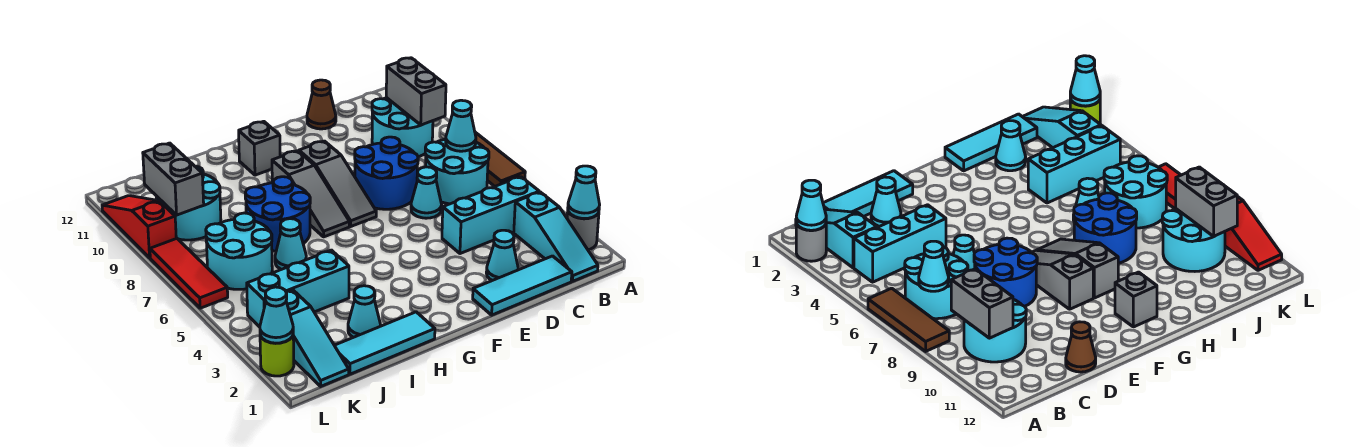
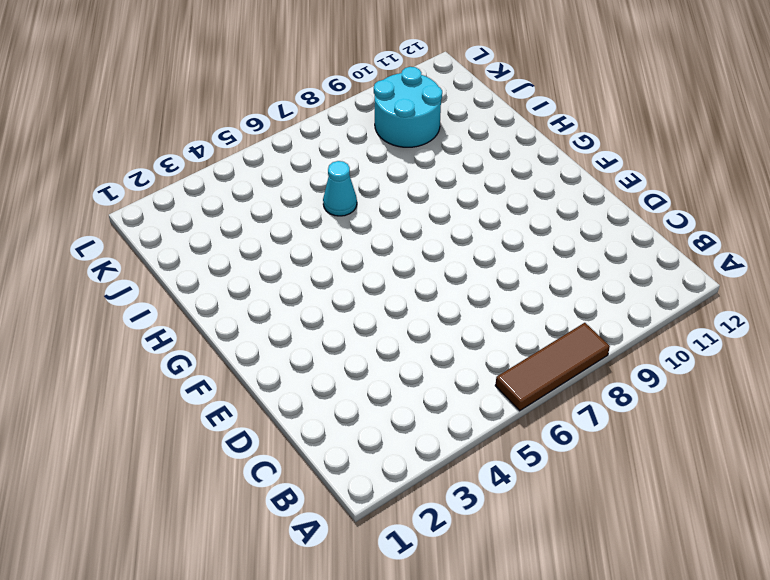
none -> grey round brick A2 level 1
none -> cyan slope B1:B3 level 1 top 3
none -> cyan brick B4:D4 level 1
none -> cyan round brick B6:C7 level 1

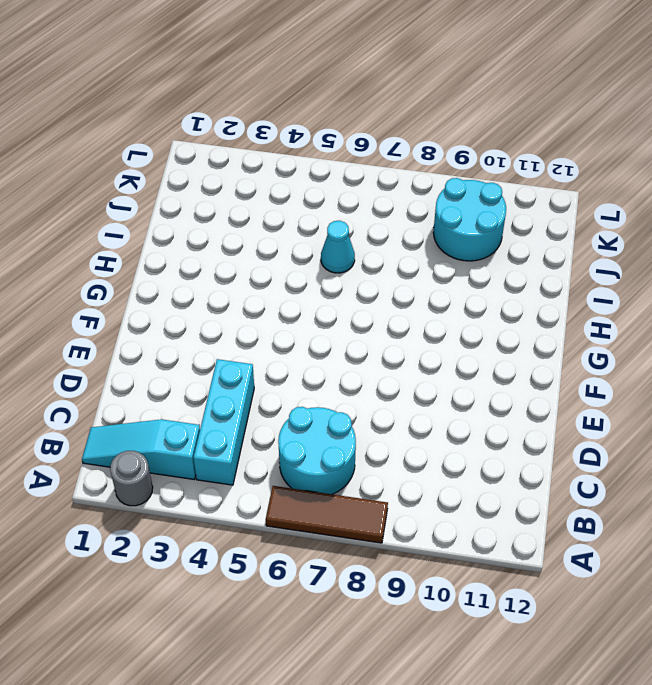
none -> cyan round brick B9:C10 level 1
none -> cyan tile C1:E1 level 1
none -> cyan cone D2 level 1
none -> cyan cone D6 level 1

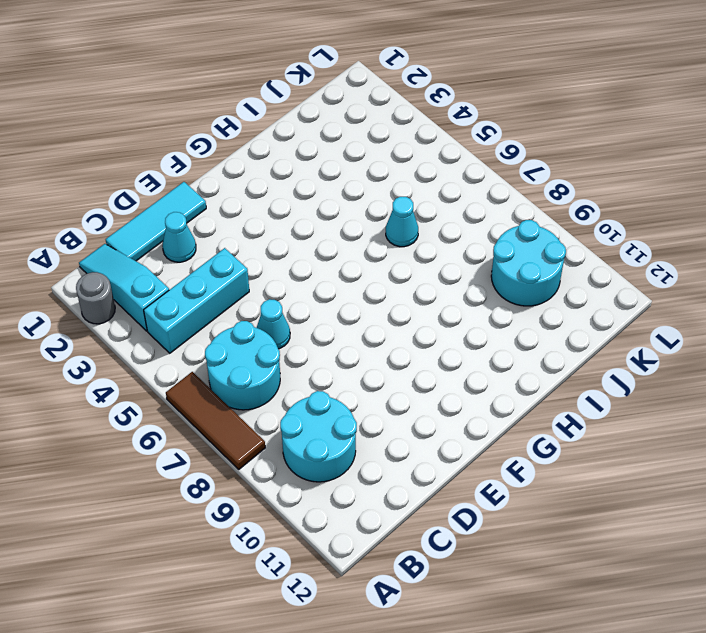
none -> blue round brick D7:E8 level 1
none -> brown cone D12 level 1
none -> grey slope F7:F9 level 1 top 9
none -> grey slope G7:G9 level 1 top 9

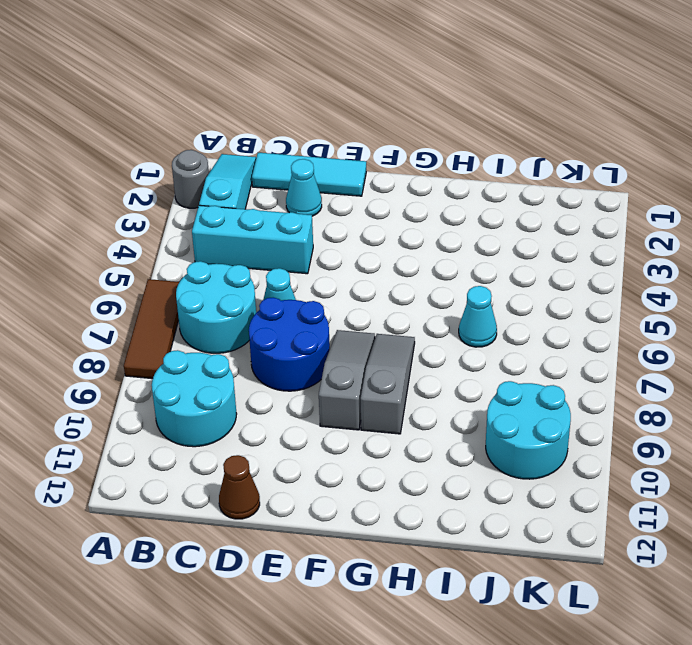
none -> grey brick G11 level 1
none -> cyan tile H1:J1 level 1
none -> blue round brick H7:I8 level 1
none -> cyan cone I2 level 1

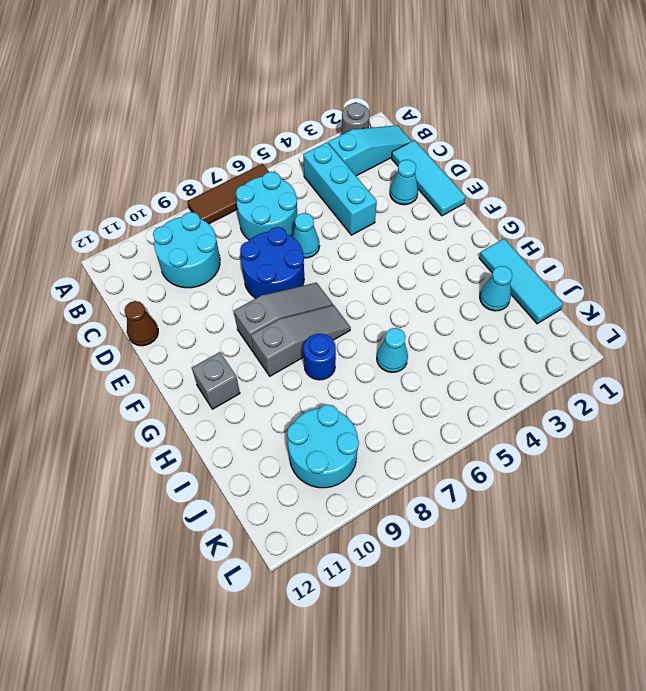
blue round brick H8 level 1 -> blue round brick H7:I8 level 1
none -> cyan brick I4:K4 level 1
none -> cyan round brick J6:K7 level 1
none -> cyan slope K1:K3 level 1 top 3
none -> lime round brick L2 level 1

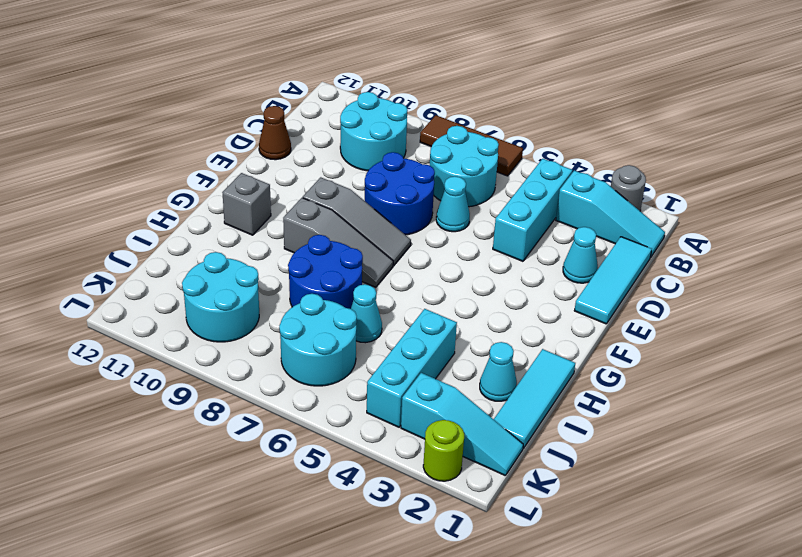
none -> red tile L6:L8 level 1
none -> red slope L9:L11 level 1 top 9
none -> cyan cone A2 level 2
none -> cyan cone B7 level 2

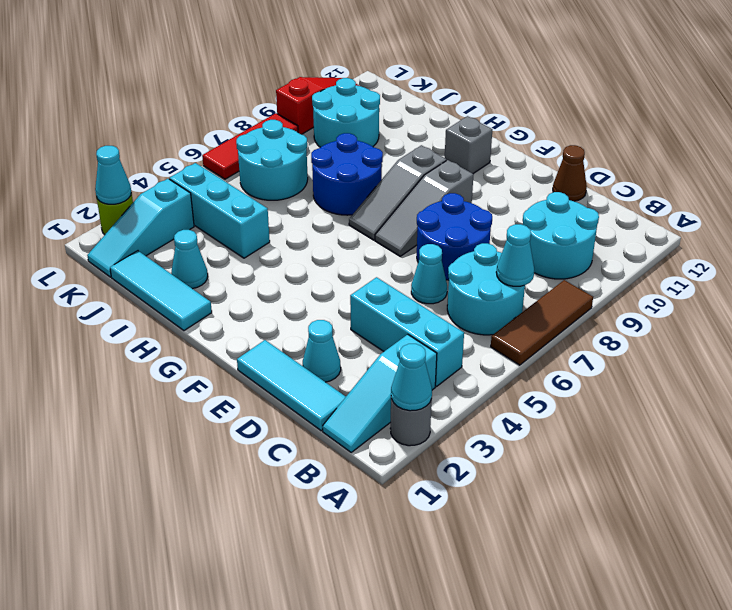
none -> cyan cone I6 level 1
none -> grey brick B9:B10 level 2
none -> grey brick K9:K10 level 2

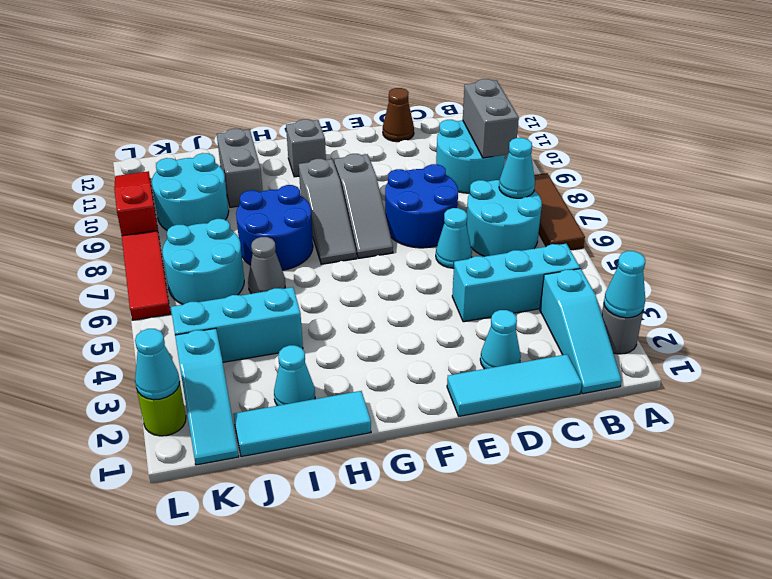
grey cone I6 level 1 -> cyan cone I6 level 1
grey brick I10:I11 level 1 -> grey brick K9:K10 level 2

